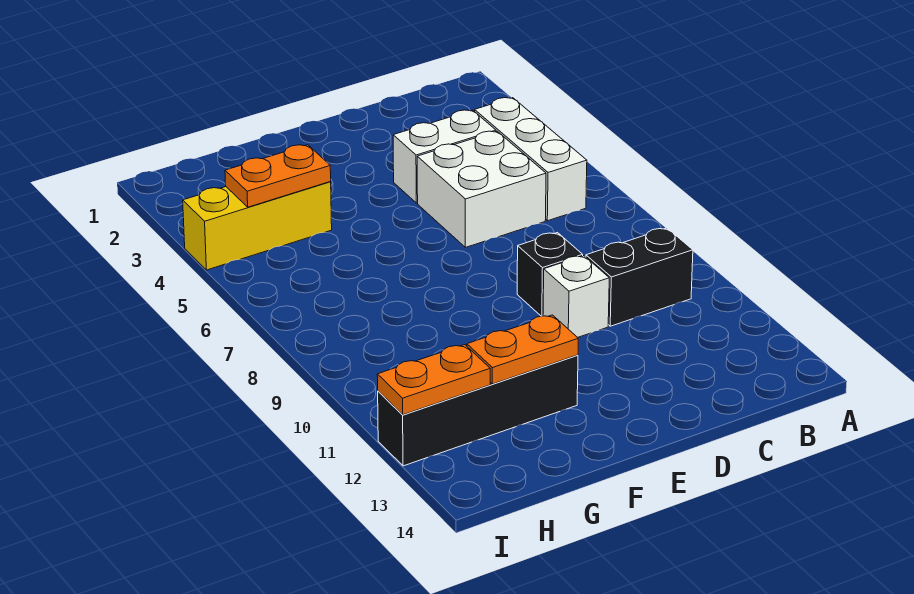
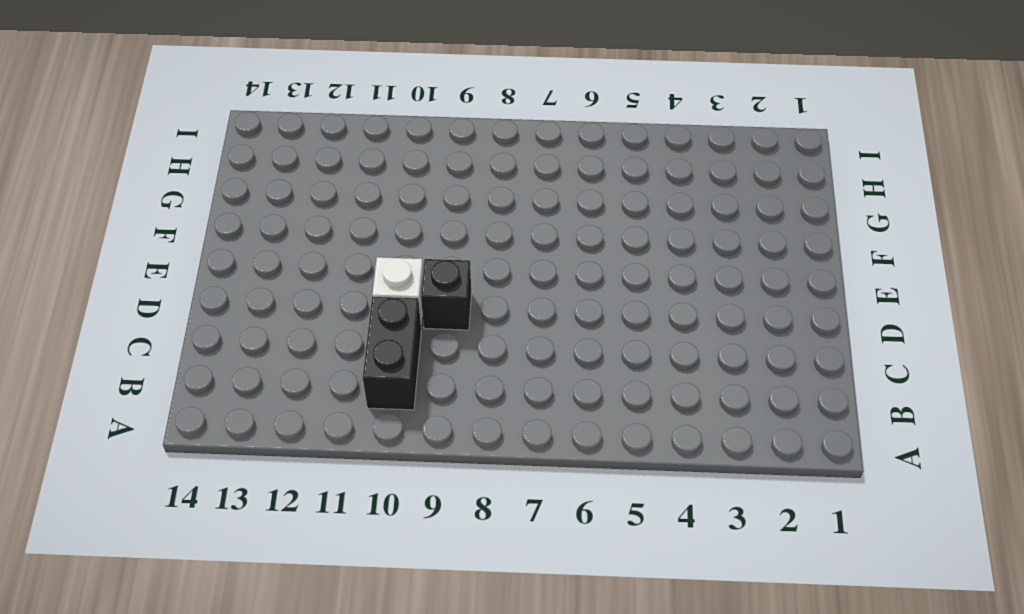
none -> white brick B4:B6 level 1
none -> white brick C4:D4 level 1

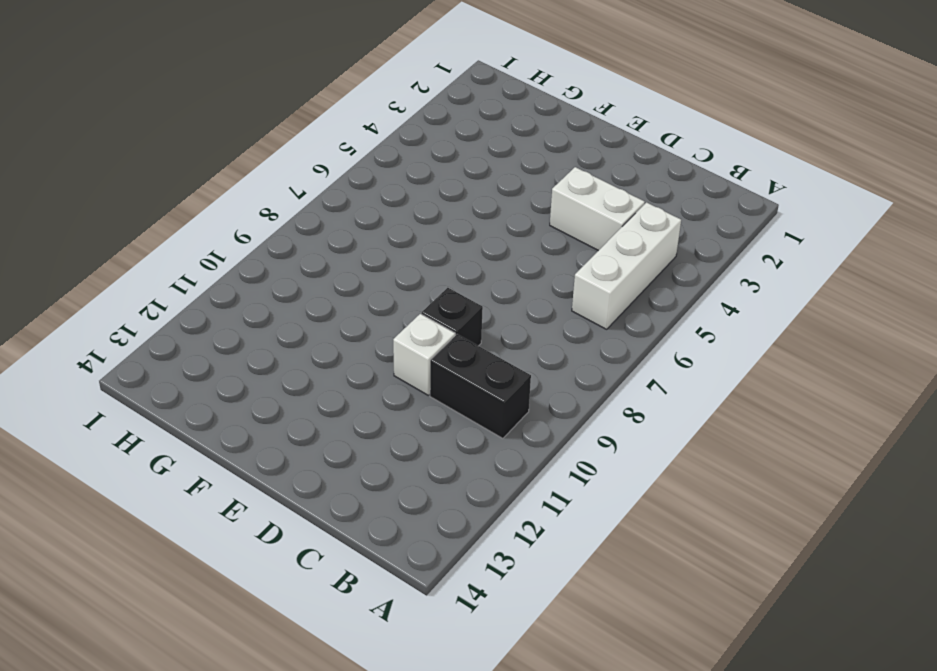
none -> white brick C5:D6 level 1
none -> black brick F12:I12 level 1

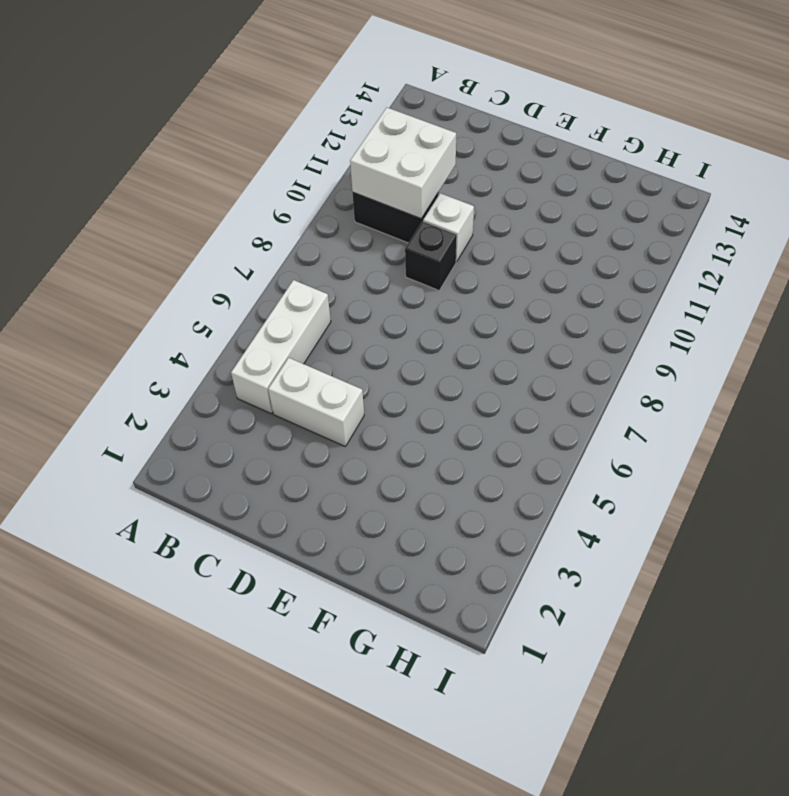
white brick B10:C11 level 2 -> white brick C5:D6 level 1
none -> black brick F12:I12 level 1
none -> yellow brick G4:I4 level 1

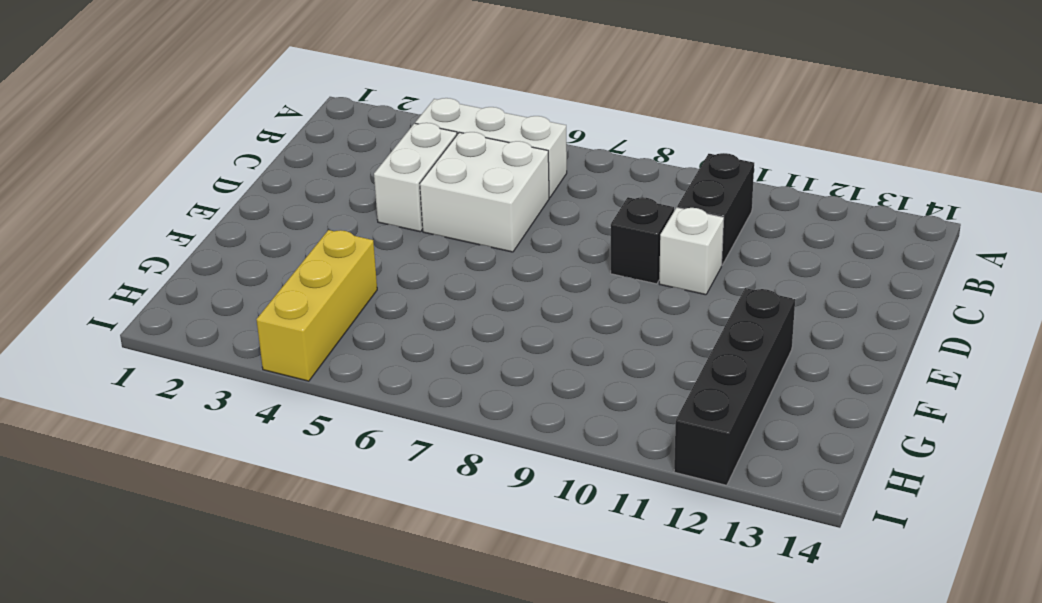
none -> orange plate F12:G12 level 2
none -> orange plate G4:H4 level 2

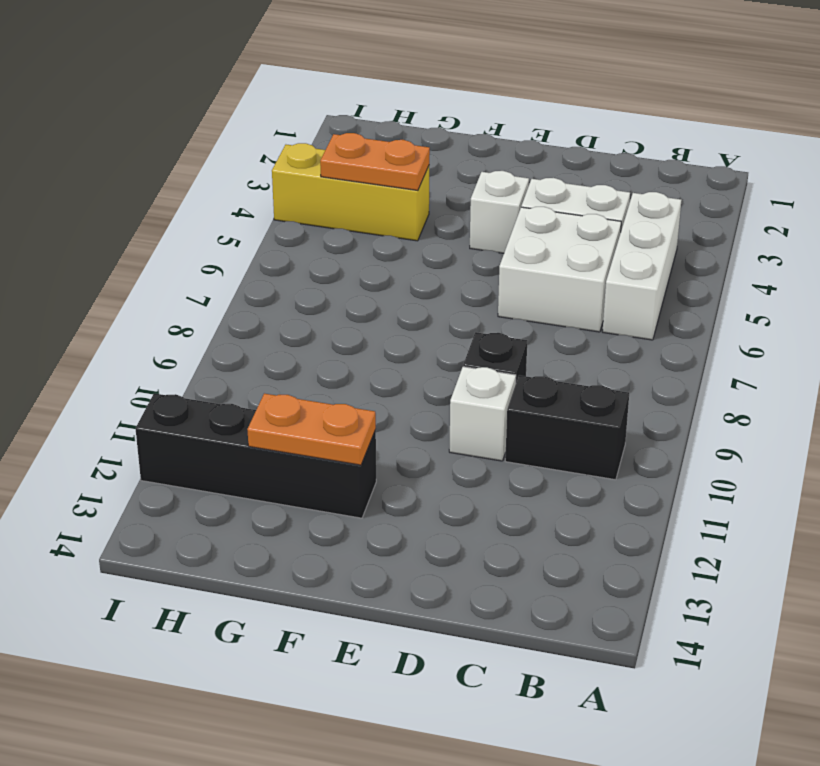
white brick E4 level 1 -> none
none -> orange plate H12:I12 level 2

